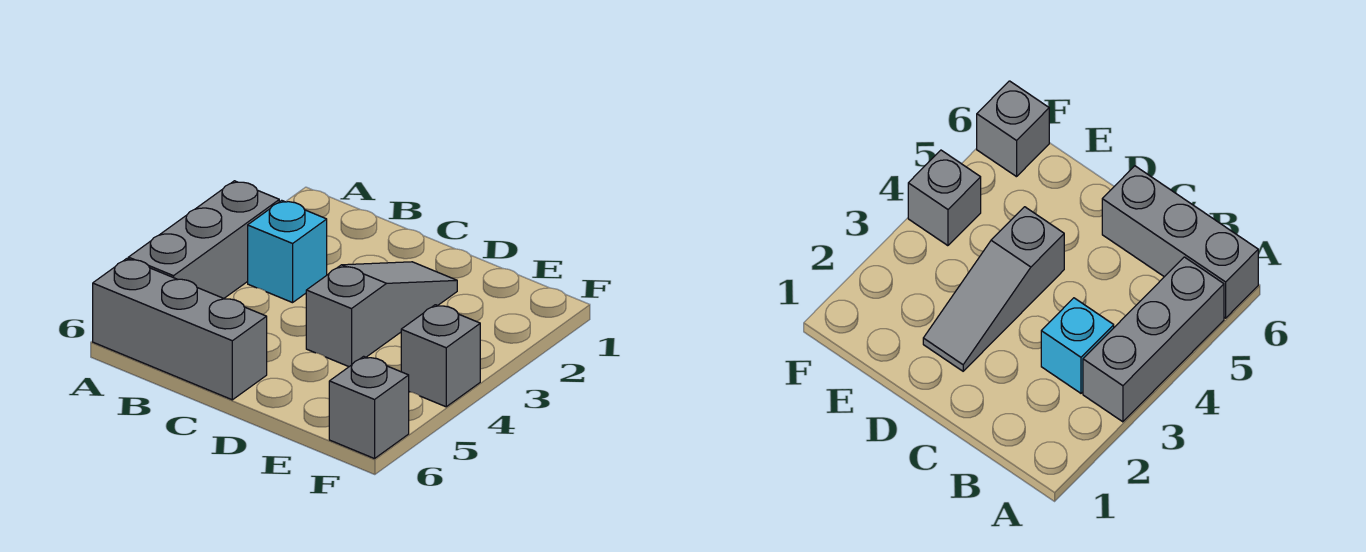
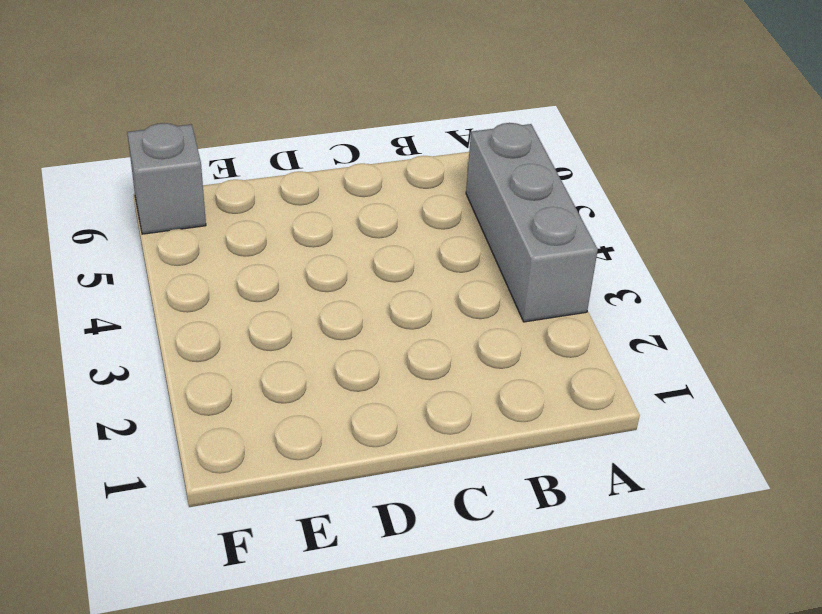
none -> grey brick A6:C6 level 1
none -> cyan brick B3 level 1

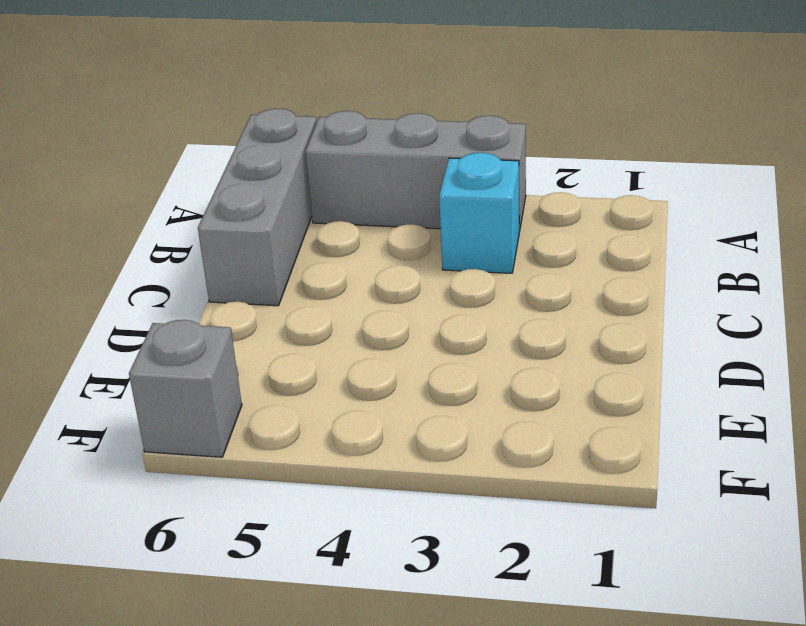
none -> grey slope D2:D4 level 1 top 4
none -> grey brick F4 level 1

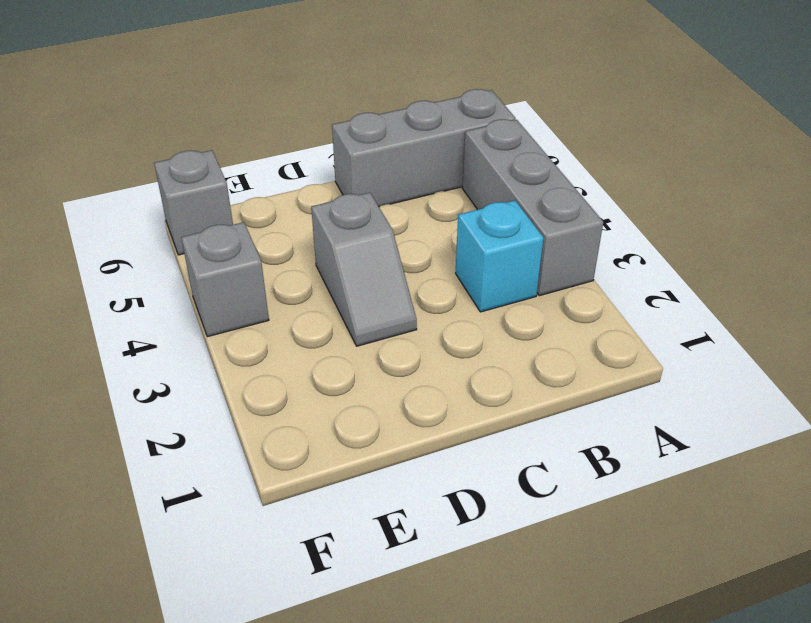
grey slope D3:D4 level 1 top 4 -> grey slope D2:D4 level 1 top 4

